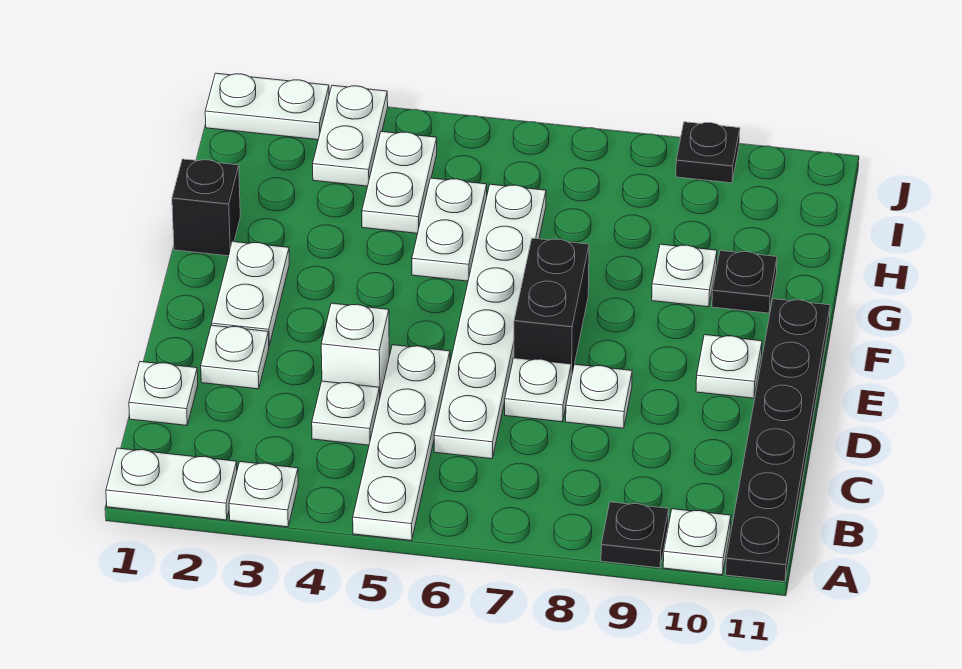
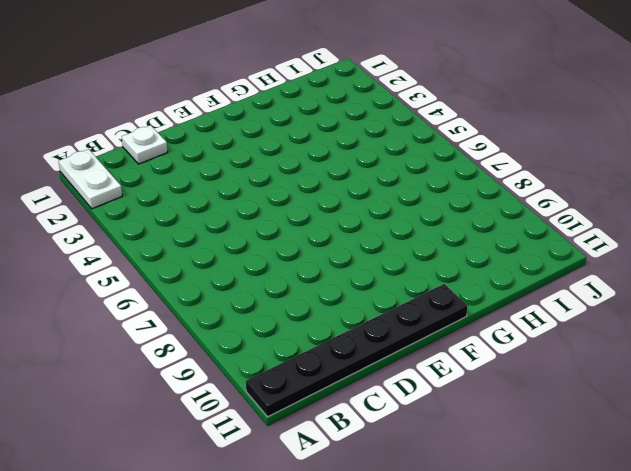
none -> white plate A3 level 1
none -> white plate A5:D5 level 1
none -> black plate A9 level 1

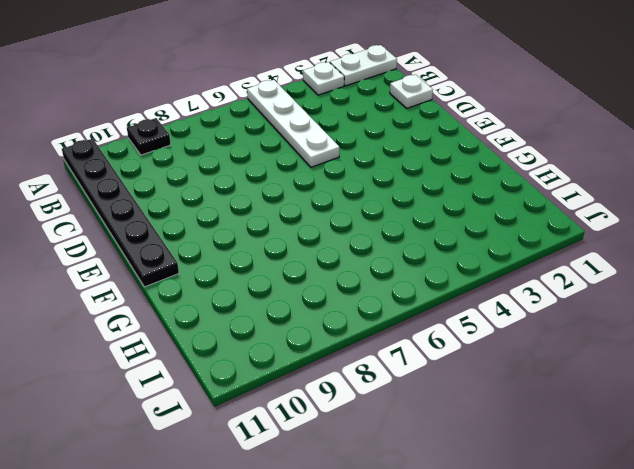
none -> white plate A10 level 1
none -> white plate C4 level 1
none -> white plate C6:H6 level 1

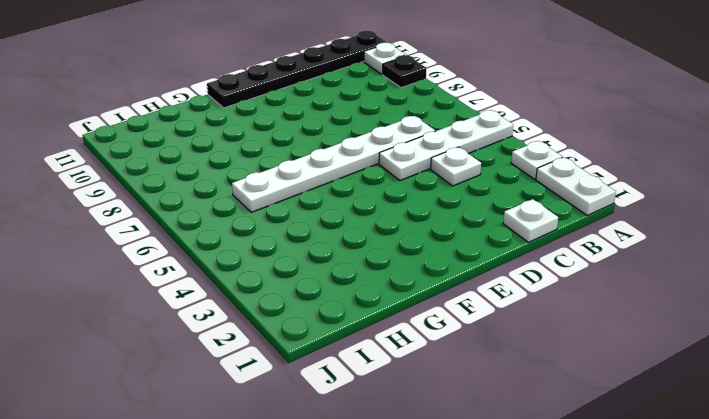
none -> white plate D2 level 1
none -> white brick D4 level 1
none -> white plate D7 level 1

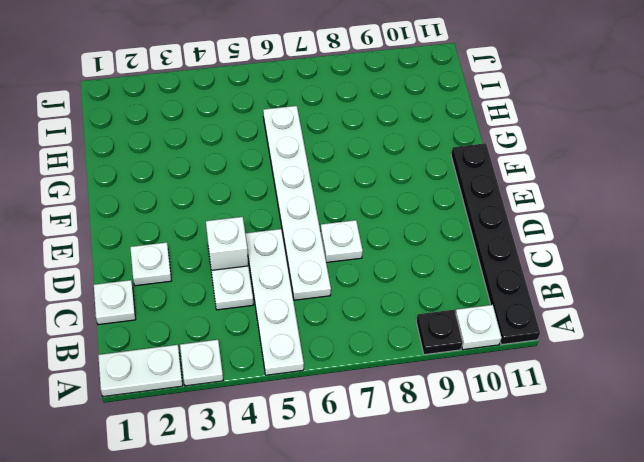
none -> white plate D8 level 1
none -> white plate E2:F2 level 1
none -> black brick E7:F7 level 1

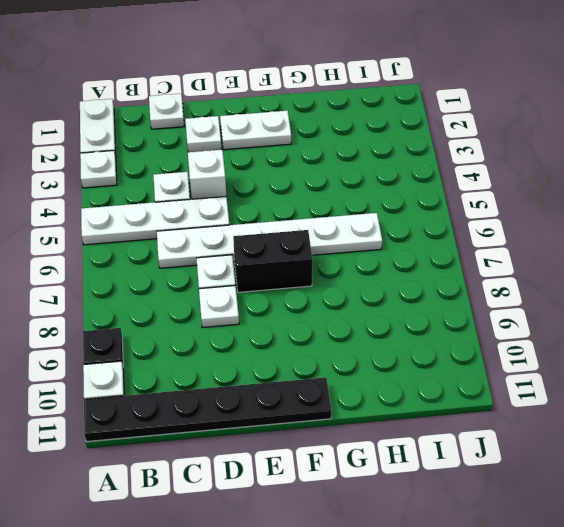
none -> white plate E10 level 1
none -> black brick G1 level 1
none -> white plate G5:H5 level 1

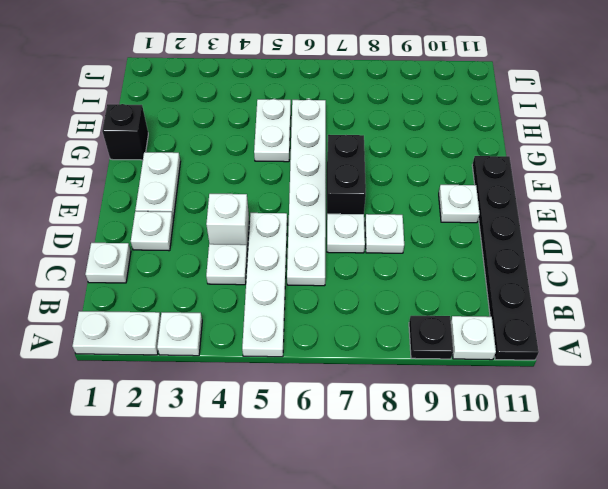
none -> white plate G9 level 1
none -> black plate G10 level 1
none -> white plate H4:I4 level 1

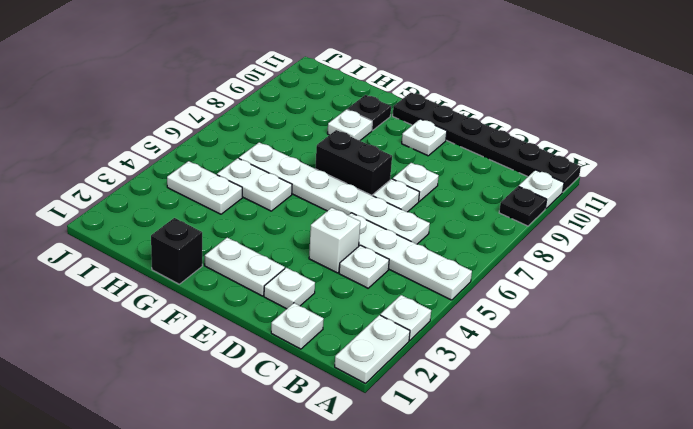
none -> white plate I3:J3 level 1
none -> white plate J1:J2 level 1
none -> black plate J9 level 1

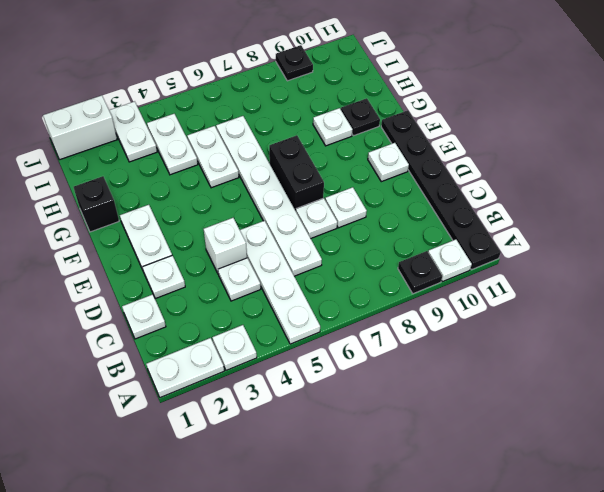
white brick J1:J2 level 1 -> white plate J1:J2 level 1

